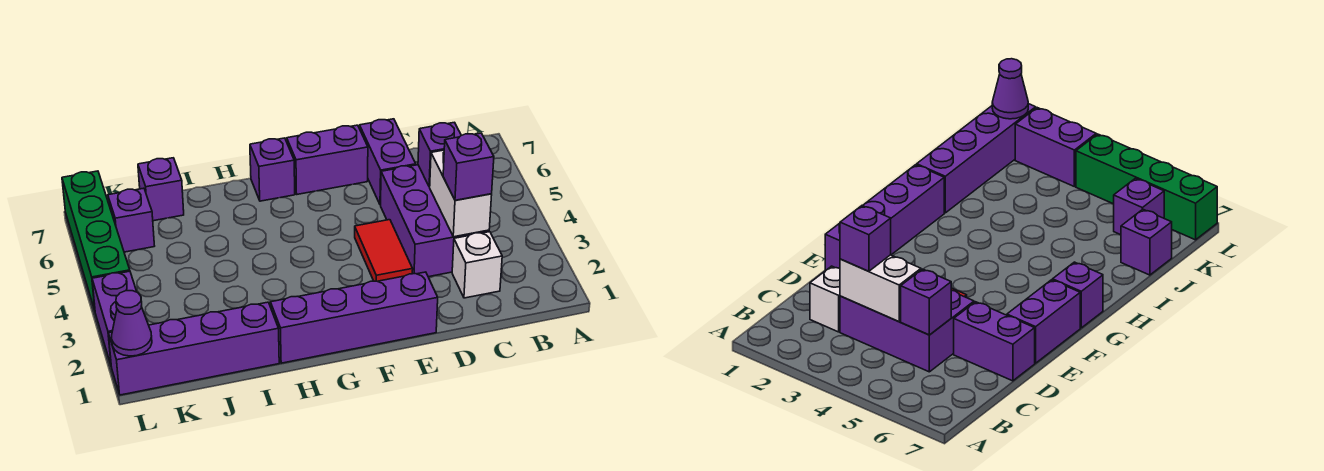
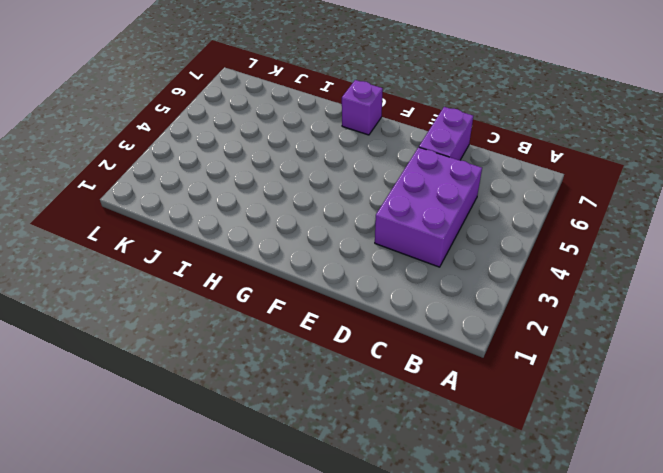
none -> white brick C2 level 1
none -> purple brick E1:H1 level 1
none -> red tile E3:E4 level 1

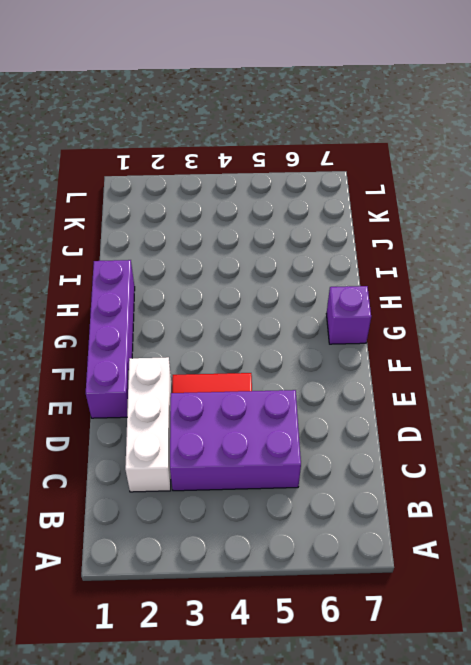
white brick C2:E2 level 1 -> white brick C2 level 1
none -> purple brick D6:D7 level 1
none -> purple brick E7:F7 level 1
none -> purple brick I1:L1 level 1

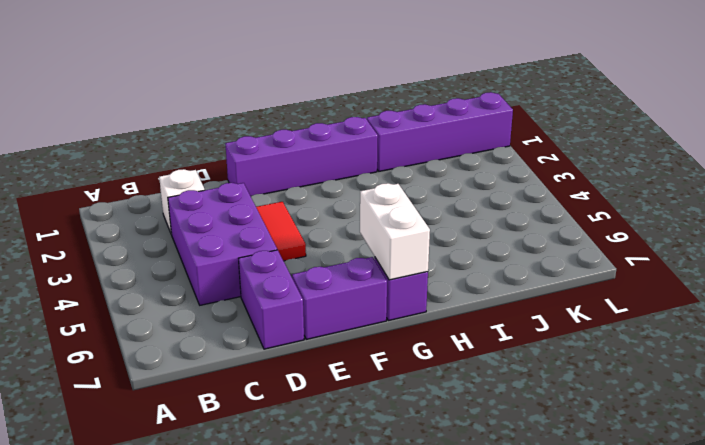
white brick G6:G7 level 2 -> white brick C3:C4 level 2
none -> purple brick J7 level 1
none -> purple brick K6 level 1
none -> purple brick L2:L3 level 1

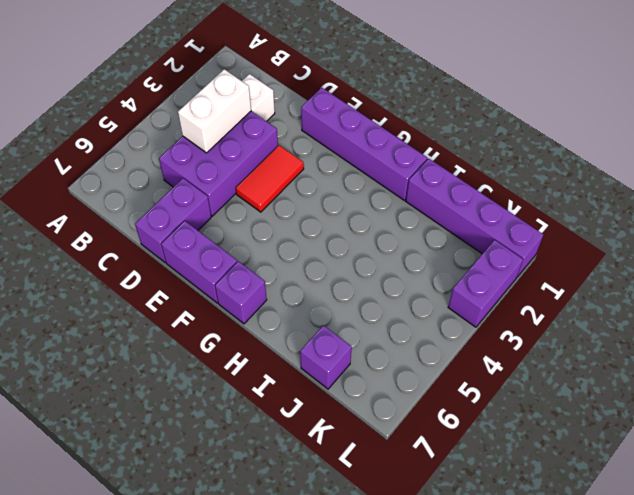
none -> purple brick K6 level 1
none -> green brick L4:L7 level 1
none -> purple brick C5 level 2

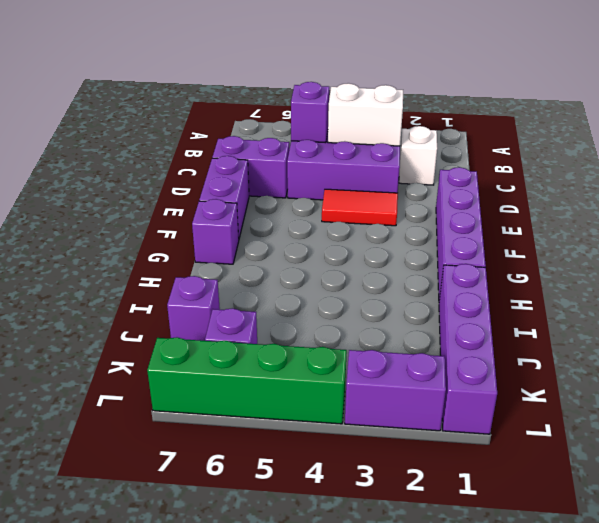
none -> purple cone L1 level 2
none -> purple brick C3 level 3

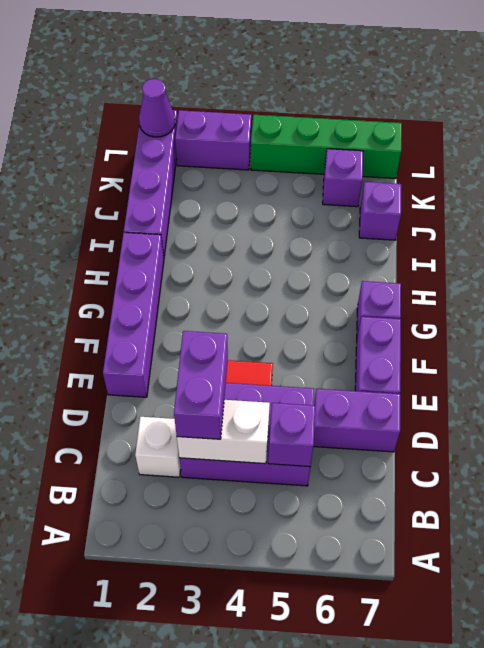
purple brick C3:D3 level 3 -> purple brick C3 level 3

